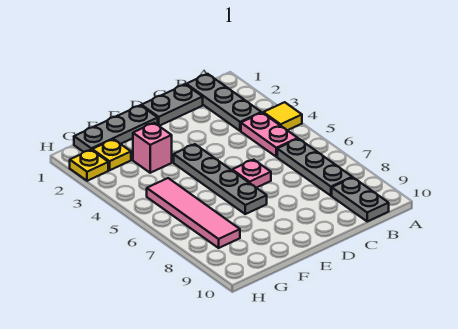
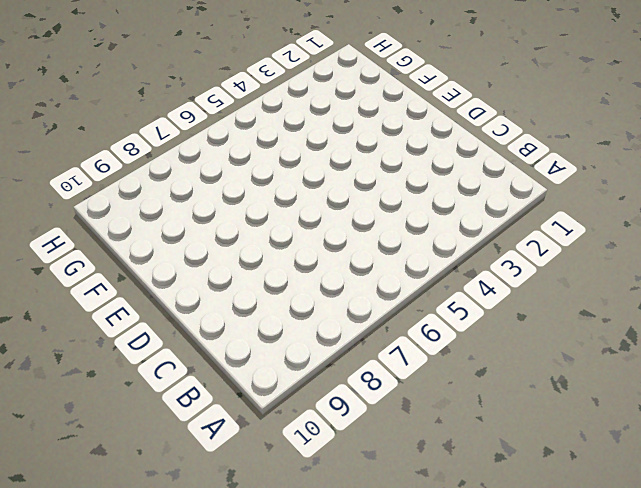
none -> yellow tile A4 level 1
none -> grey plate B1:B3 level 1
none -> pink plate B4:B5 level 1

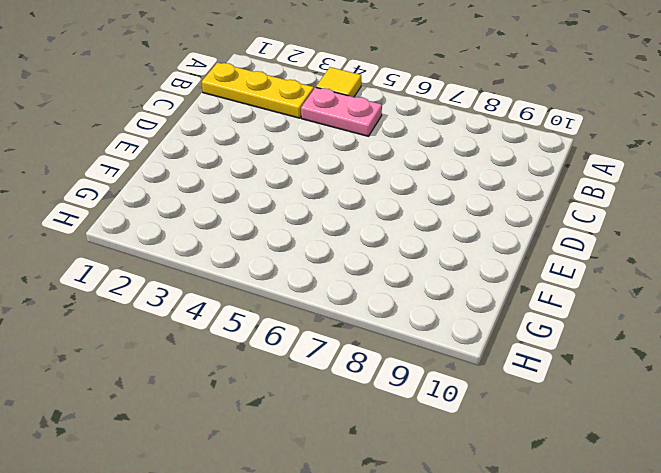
yellow plate B1:B3 level 1 -> grey plate B1:B3 level 1
none -> grey plate B6:B8 level 1
none -> grey plate B9:B10 level 1
none -> grey plate C1:D1 level 1

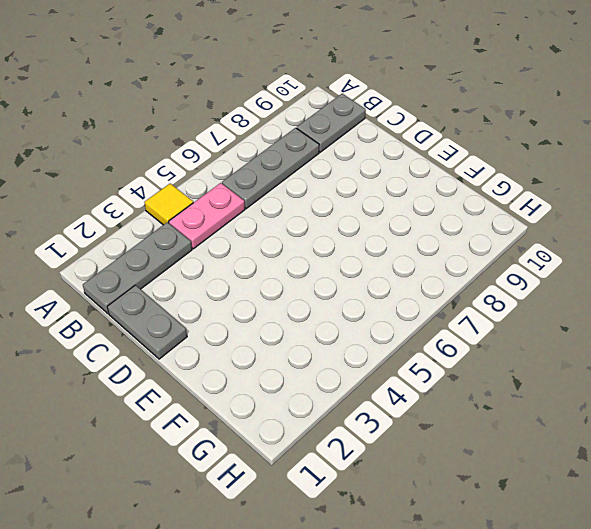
none -> pink plate D6 level 1
none -> grey plate E1:G1 level 1
none -> grey plate E4:E7 level 1

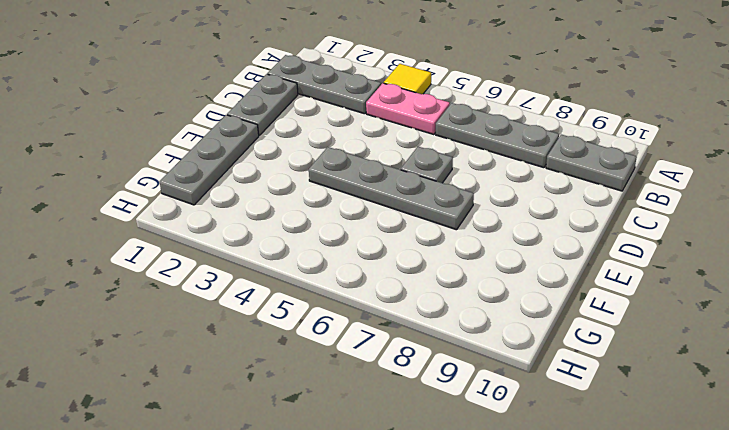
grey plate D6 level 1 -> pink plate D6 level 1
none -> pink brick F3 level 1
none -> yellow plate G2 level 1
none -> pink tile G5:G8 level 1

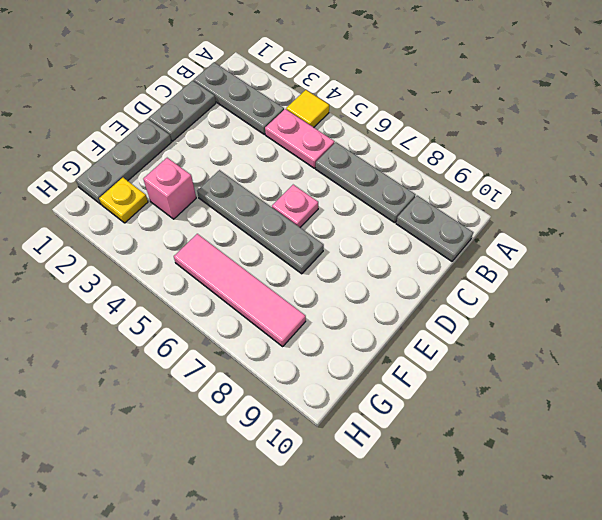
none -> yellow plate H2 level 1

